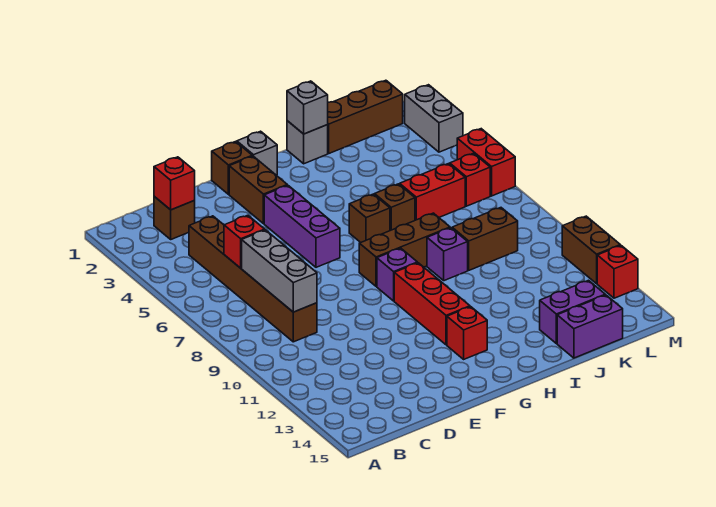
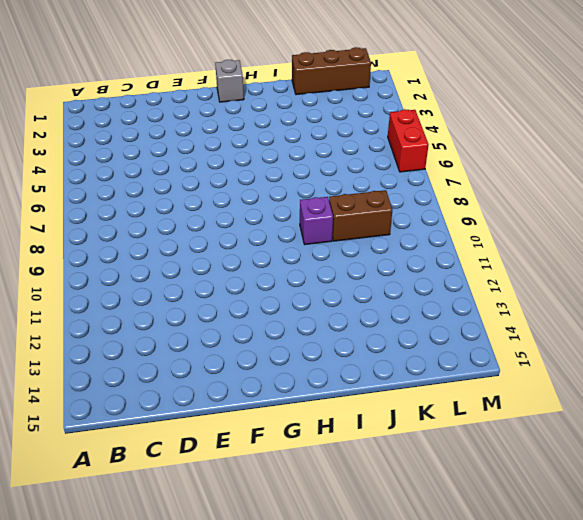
none -> brown brick C2 level 1
none -> brown brick C4:C9 level 1
none -> brown brick F1 level 1

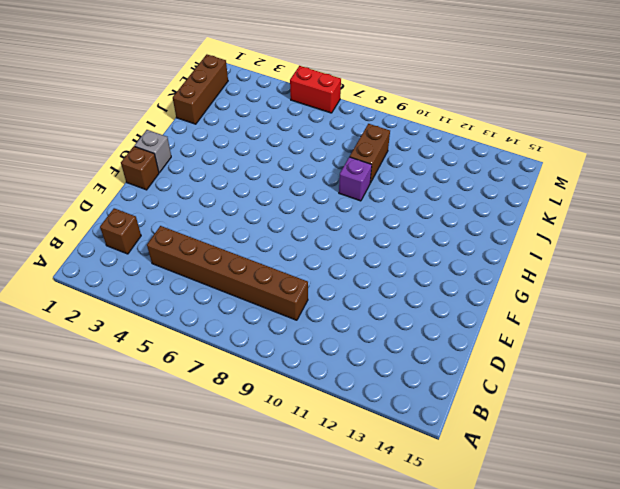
none -> brown brick F2:F3 level 1
none -> purple brick F4:F6 level 1
none -> brown brick G8:I8 level 1

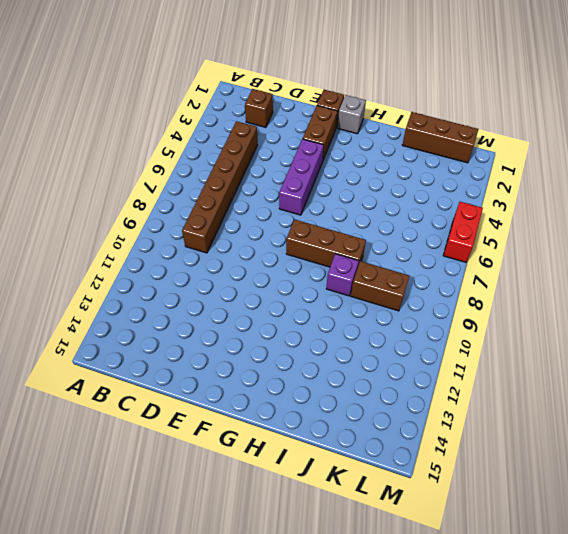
none -> purple brick G9 level 1
none -> red brick G10:G12 level 1
none -> red brick G13 level 1

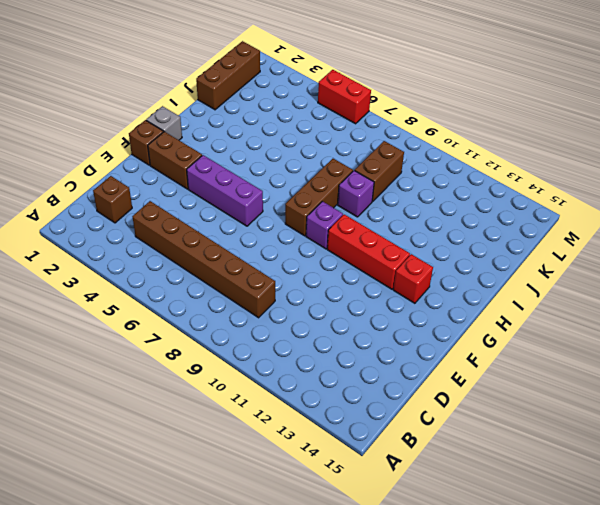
none -> brown brick H6 level 1
none -> grey brick I1 level 1
none -> brown brick I6 level 1

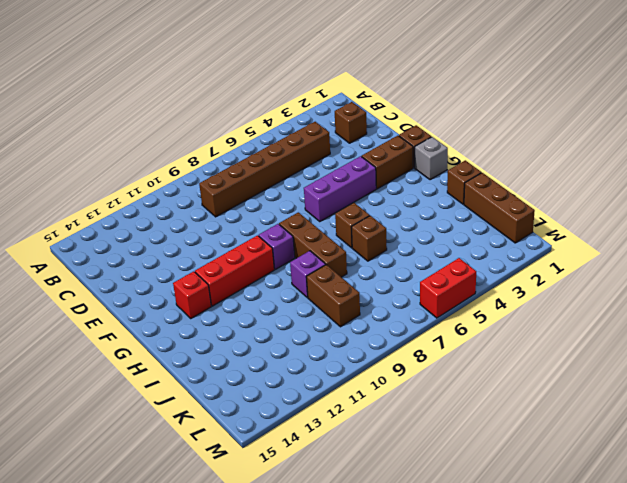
brown brick I1 level 1 -> grey brick I1 level 1
none -> red brick J6:K6 level 1
none -> purple brick J14:K14 level 1
none -> purple brick J15:K15 level 1

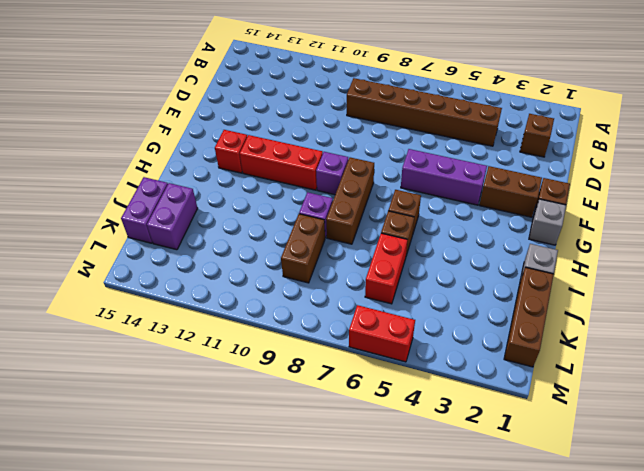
none -> red brick L6 level 1
none -> grey brick M2:M3 level 1
none -> brown brick M11:M12 level 1

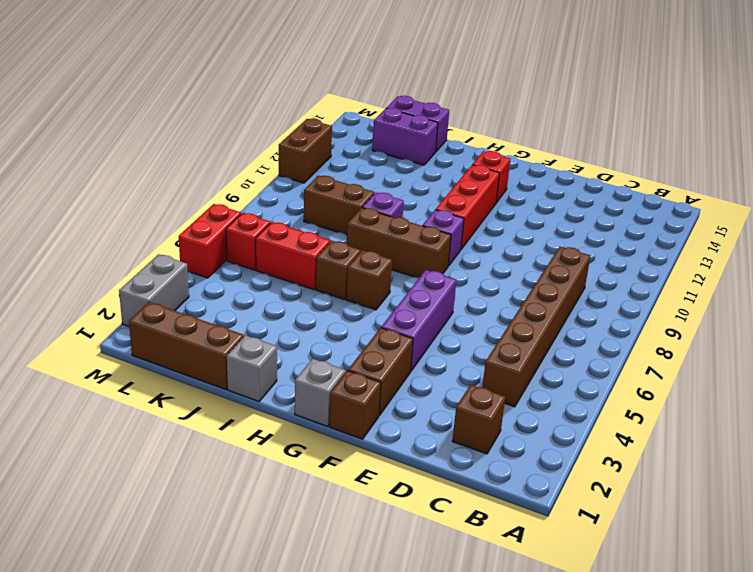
none -> red brick M13 level 1
none -> red brick C2 level 2
none -> red brick C6 level 2

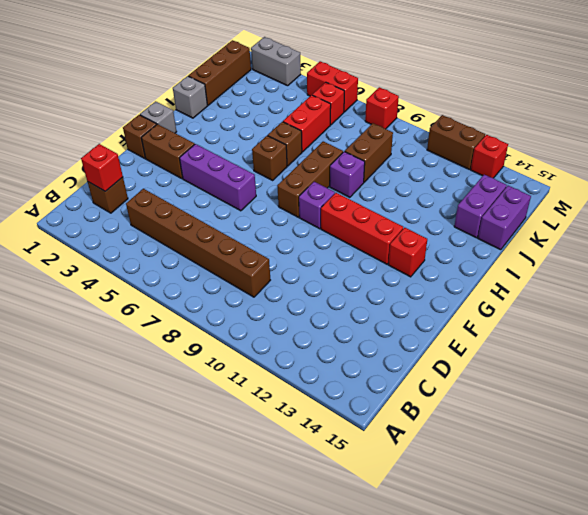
red brick M8 level 1 -> red brick C6 level 2
none -> grey brick C7:C9 level 2
none -> grey brick I1 level 2

